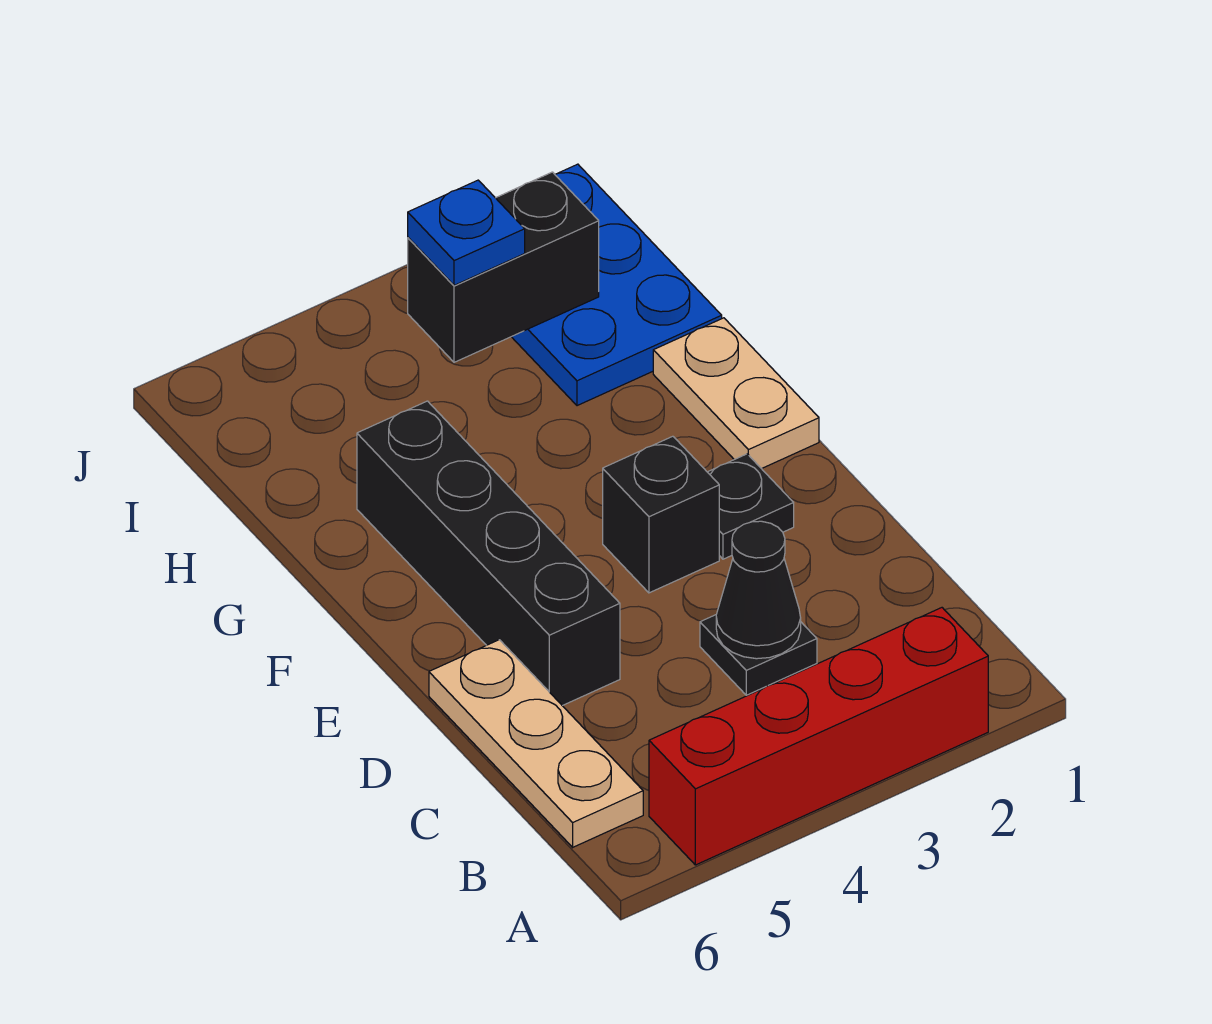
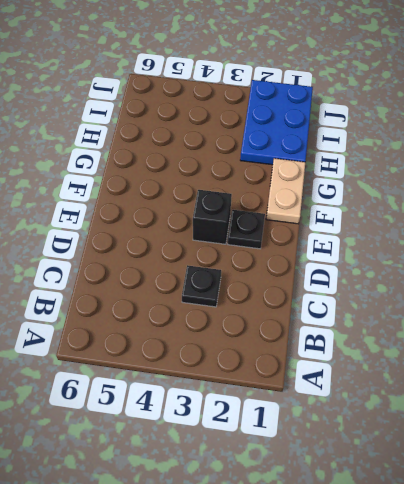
none -> red brick A2:A5 level 1
none -> tan plate B6:D6 level 1

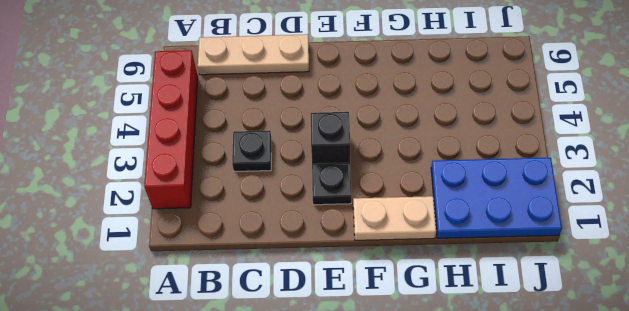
none -> black brick D5:G5 level 1
none -> black cone C3 level 2

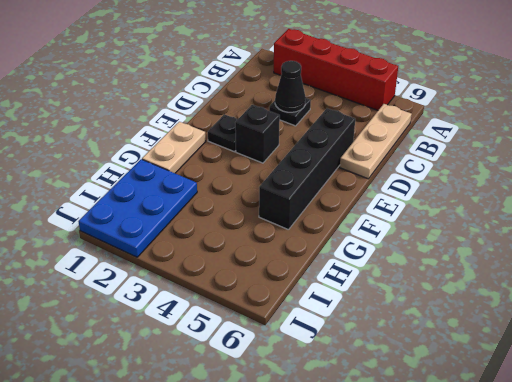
none -> black brick I2:I3 level 2
none -> blue plate I3 level 3

